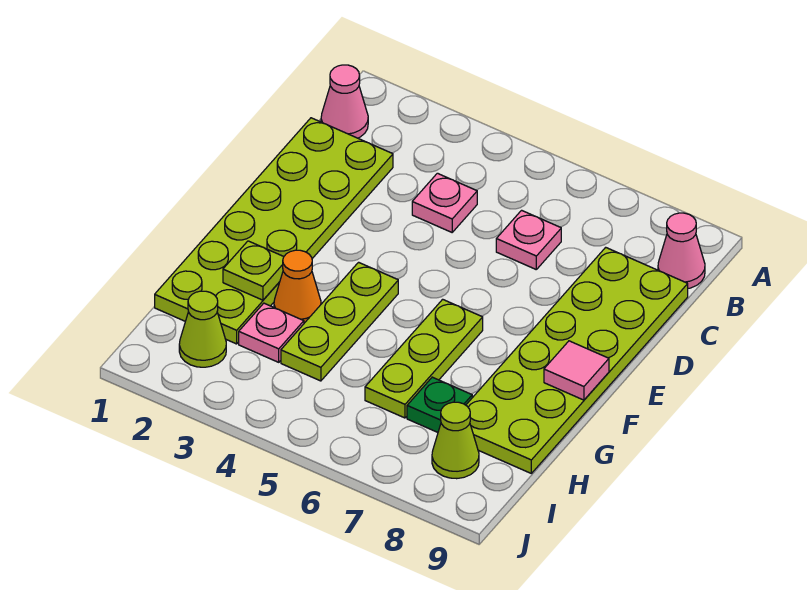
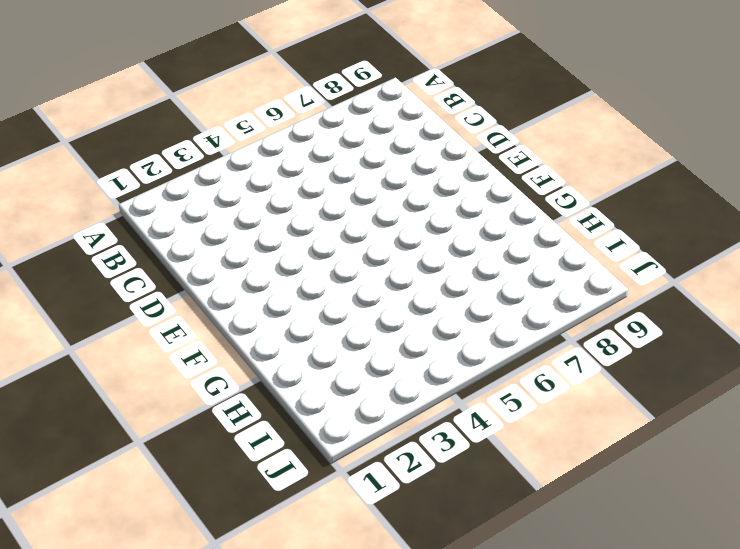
none -> pink cone B1 level 1
none -> pink cone B9 level 1
none -> lime plate C1:H2 level 1

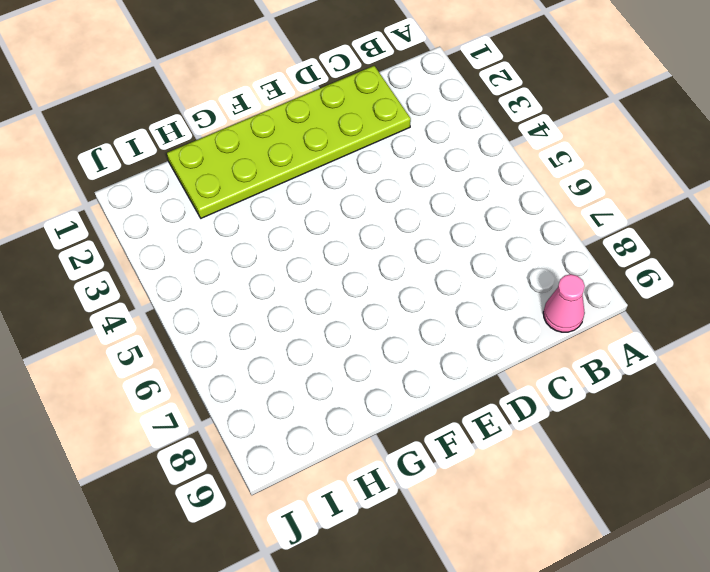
none -> pink cone B1 level 1
none -> pink plate C4 level 1
none -> pink plate C6 level 1

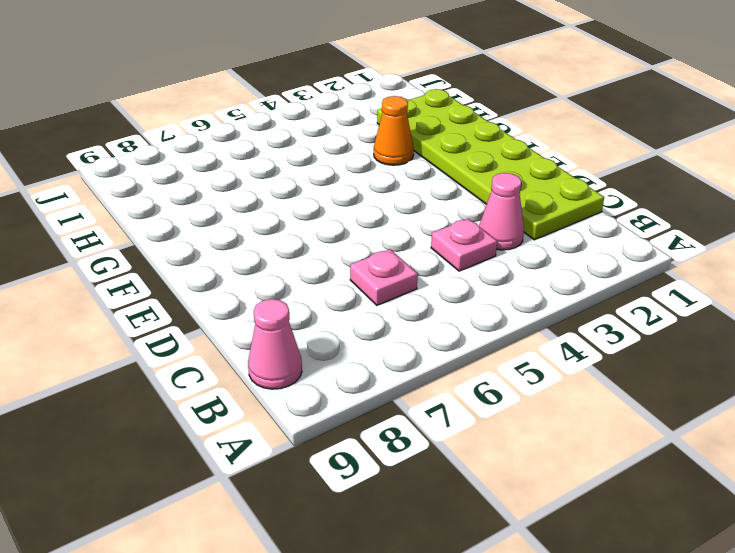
pink cone C3 level 1 -> pink cone B1 level 1
none -> lime plate C8:H9 level 1
none -> lime plate F4:H4 level 1
none -> lime plate F6:H6 level 1

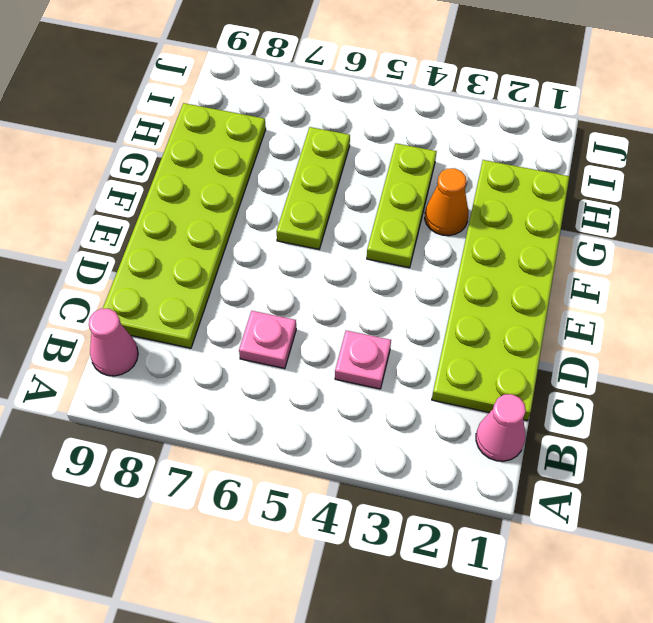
none -> pink plate H3 level 1
none -> green plate H7 level 1
none -> lime cone I2 level 1

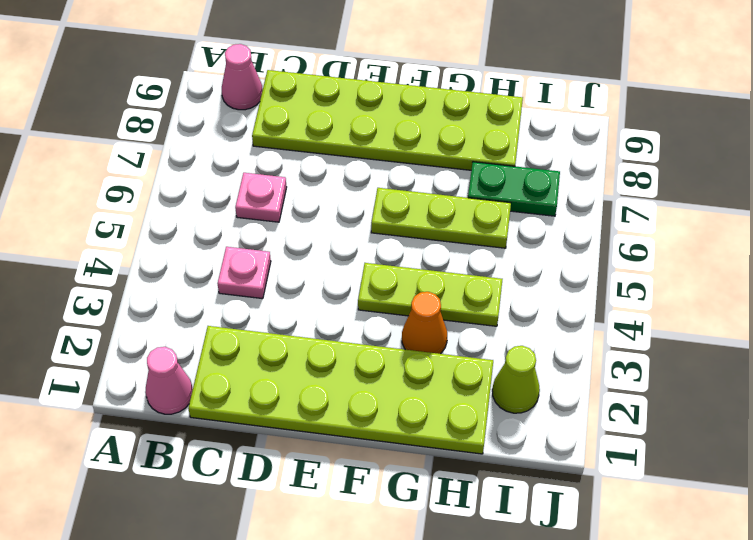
green plate H7:I7 level 1 -> green plate H7 level 1
none -> pink plate H3 level 1
none -> lime cone I8 level 1
none -> pink tile F9 level 2

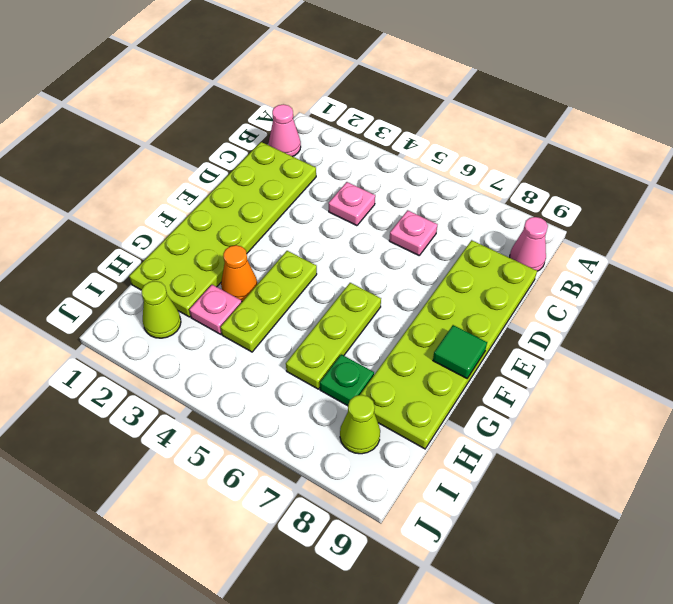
green tile F9 level 2 -> pink tile F9 level 2
none -> lime plate G2 level 2

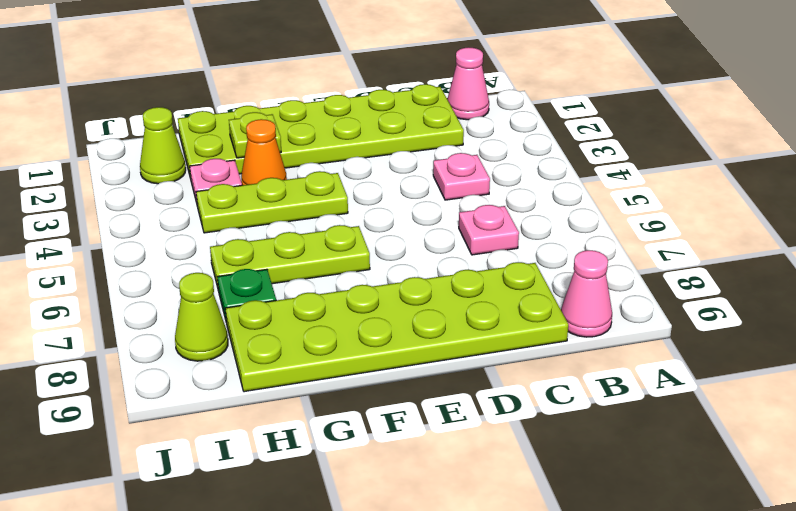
none -> pink tile F9 level 2

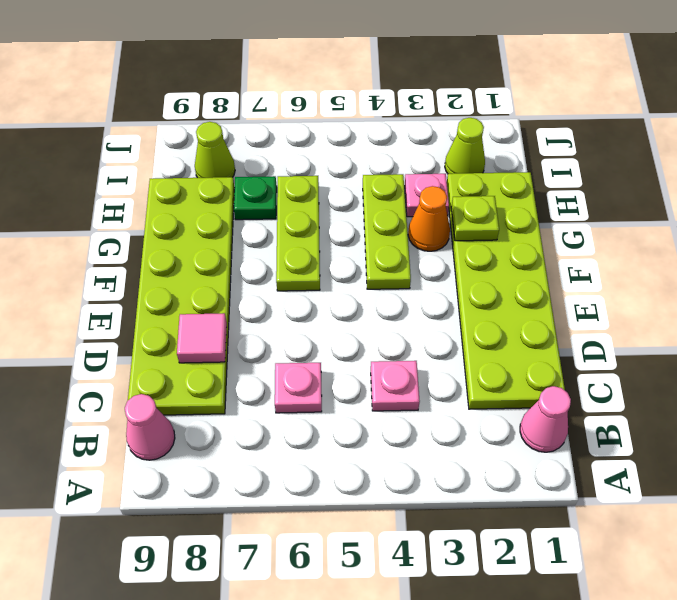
pink tile D8 level 2 -> pink tile F9 level 2

